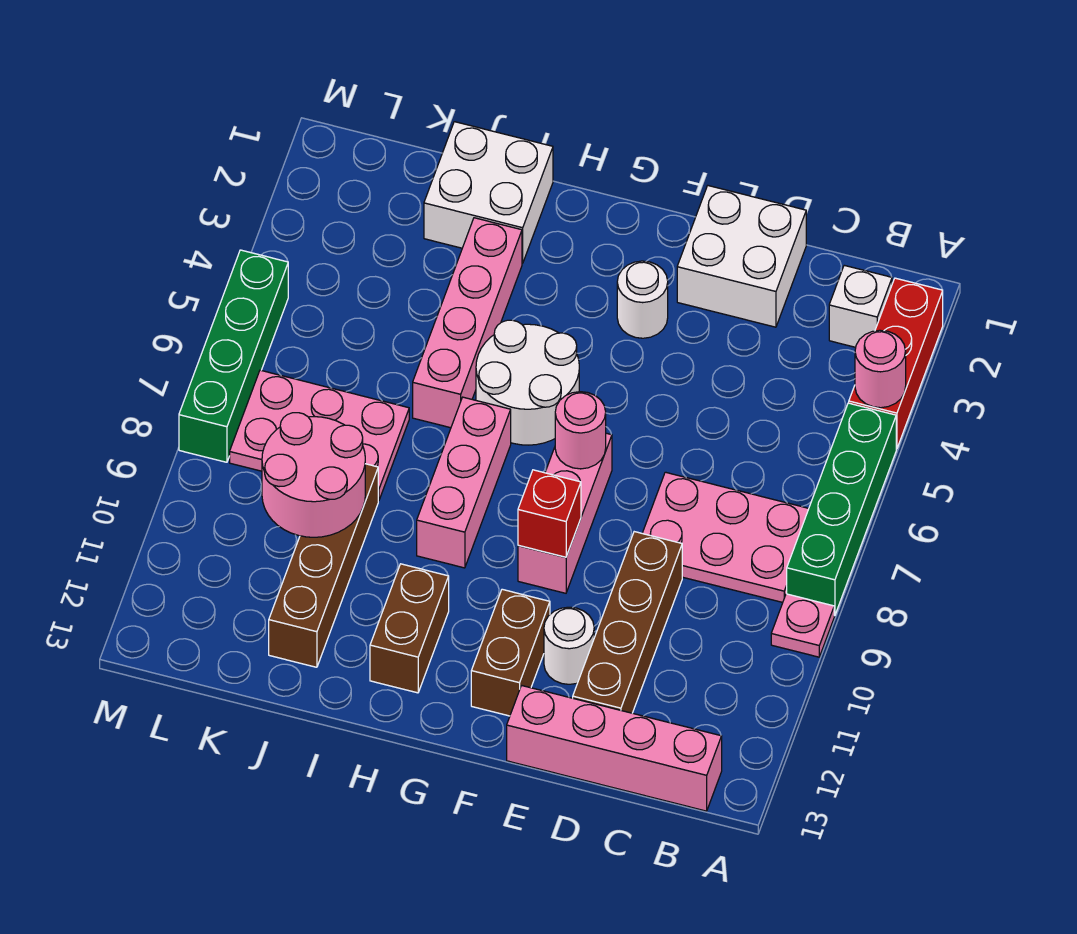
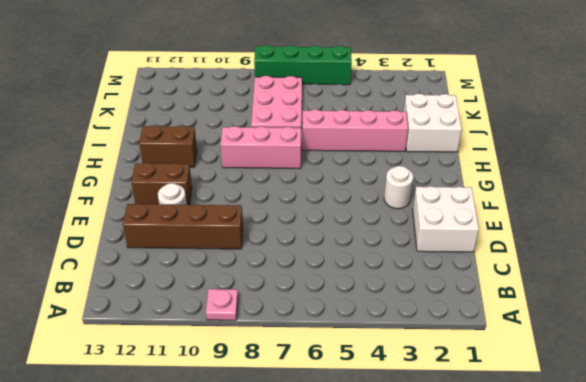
none -> red brick A2:A4 level 1
none -> green brick A5:A8 level 1
none -> white brick B2 level 1

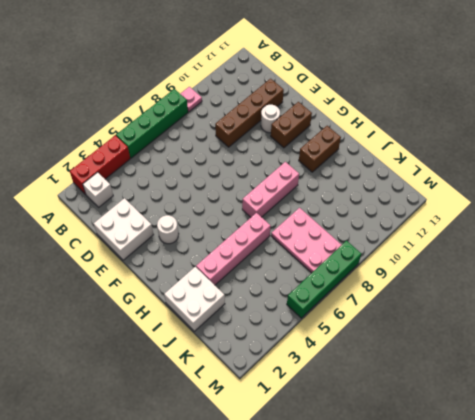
none -> pink plate B7:D8 level 1
none -> pink brick B13:E13 level 1
none -> pink brick F7:F9 level 1

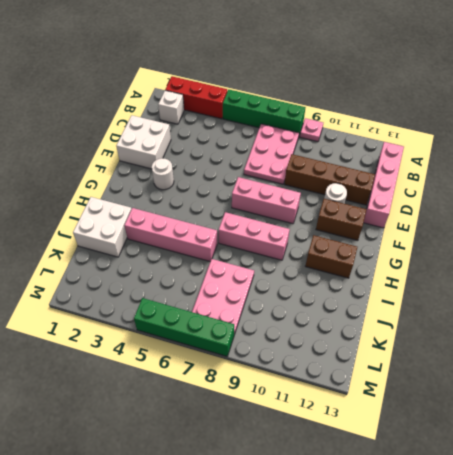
none -> white round brick G5:H6 level 1
none -> brown brick J9:J12 level 1
none -> pink round brick A4 level 2

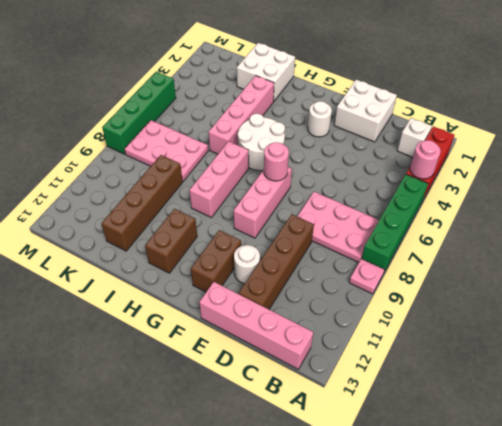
none -> red brick F9 level 2
none -> pink round brick J9:K10 level 2

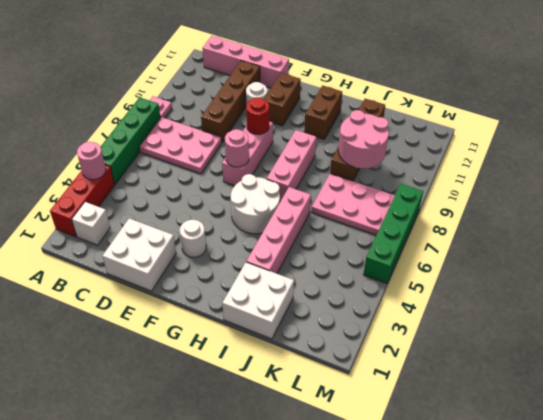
red round brick F9 level 2 -> red brick F9 level 2

